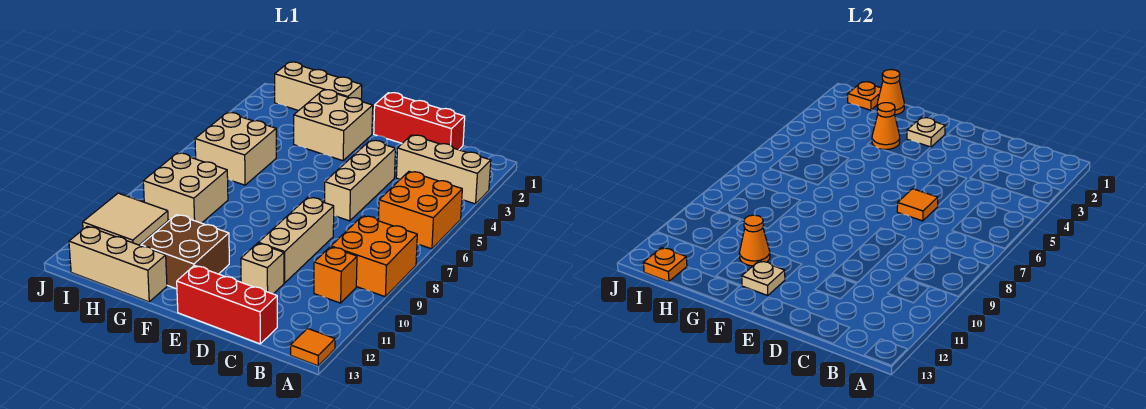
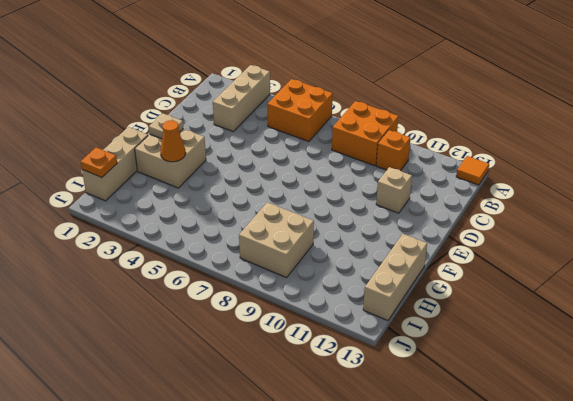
none -> red brick C1:E1 level 1
none -> red brick C13:E13 level 1
none -> tan brick D4:D6 level 1

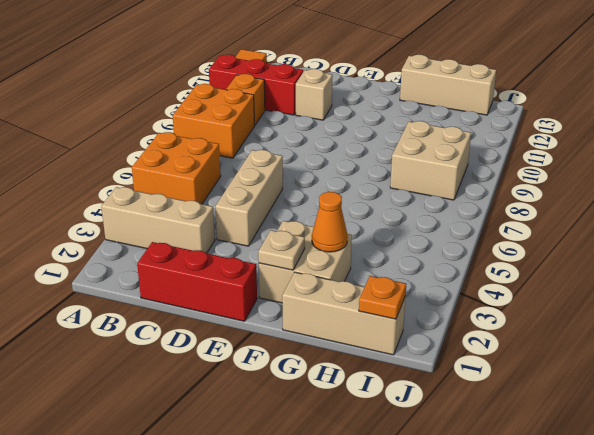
red brick A11:C11 level 1 -> red brick C13:E13 level 1
none -> tan brick D8:D10 level 1
none -> brown brick F11:G12 level 1
none -> tan brick H5:I6 level 1

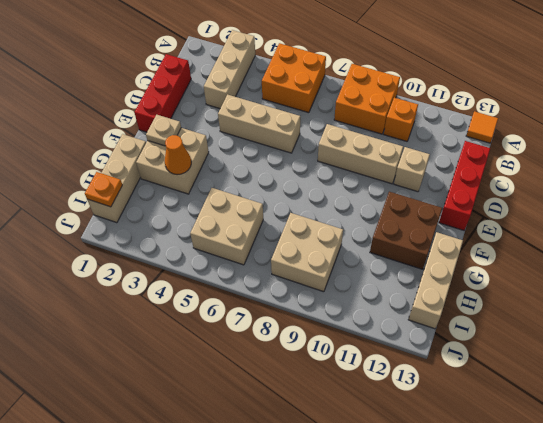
none -> tan tile I10:J11 level 1
none -> orange tile D6 level 2
none -> tan plate F12 level 2

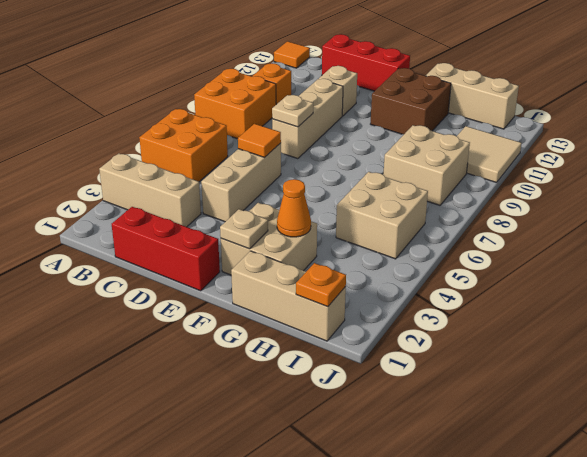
tan plate D8 level 2 -> tan plate F12 level 2
none -> orange cone G11 level 2
none -> orange cone H1 level 2
none -> orange plate I13 level 2

